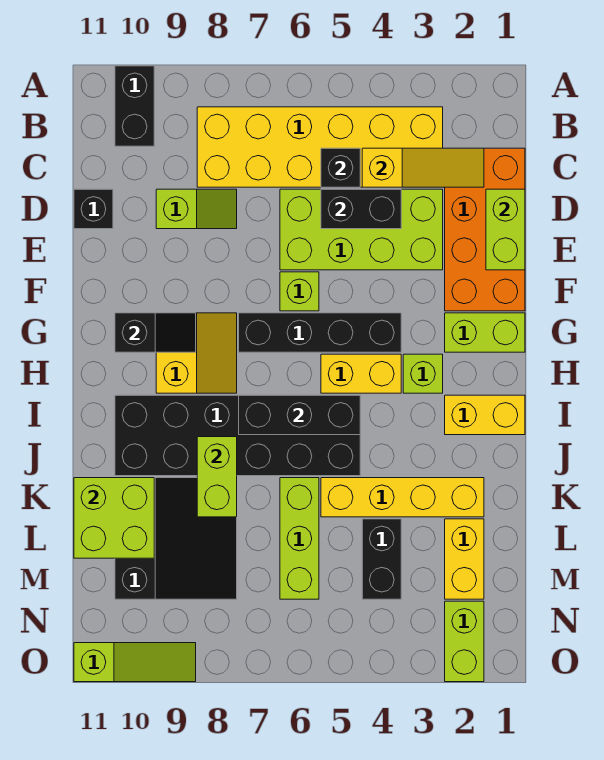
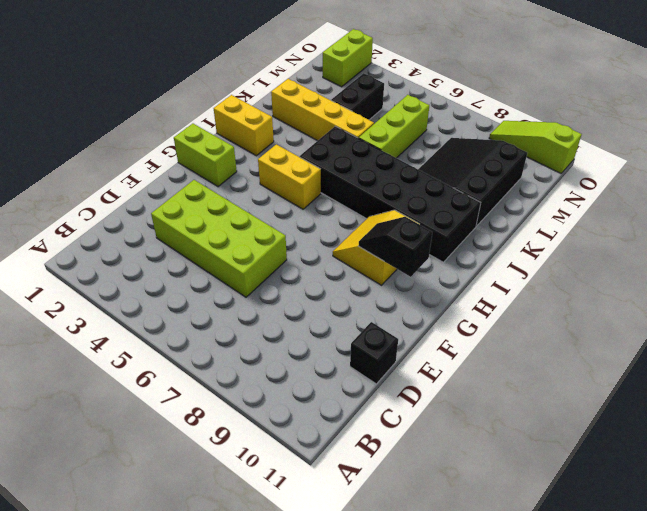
none -> black brick A10:B10 level 1
none -> yellow brick B3:C8 level 1
none -> orange brick C1:F2 level 1

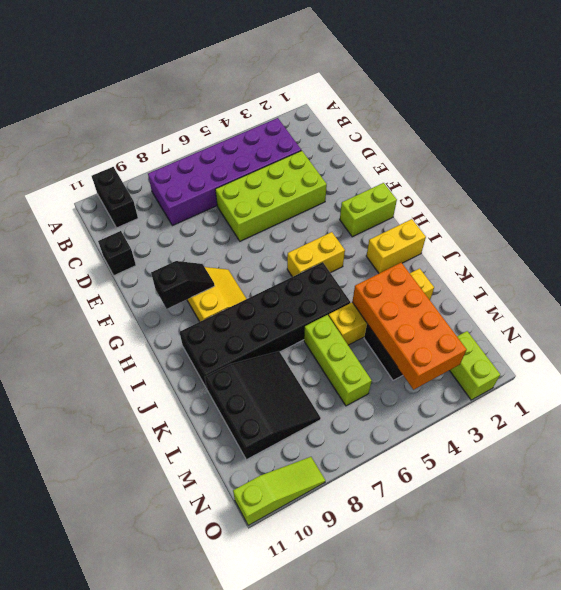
purple brick B3:C8 level 1 -> yellow brick B3:C8 level 1
orange brick K3:N4 level 2 -> orange brick C1:F2 level 1
none -> lime slope D8:D9 level 1 top 9
none -> lime brick F6 level 1
none -> black brick G4:G7 level 1

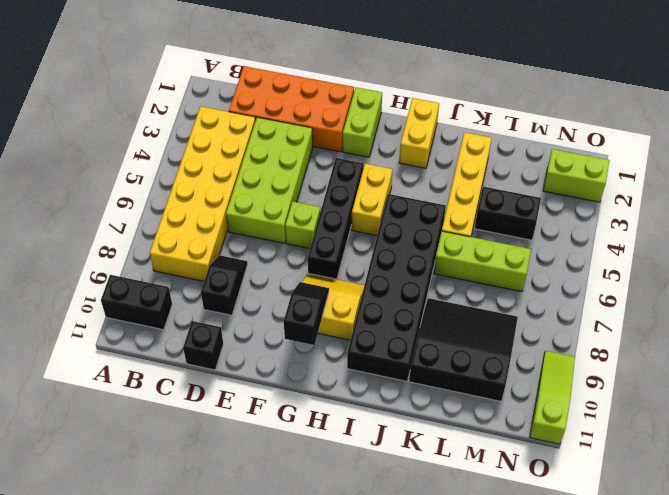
black slope D8:D9 level 1 top 9 -> lime slope D8:D9 level 1 top 9
none -> lime brick H3 level 1
none -> yellow brick L2:M2 level 1
none -> yellow slope C2:C4 level 2 top 4

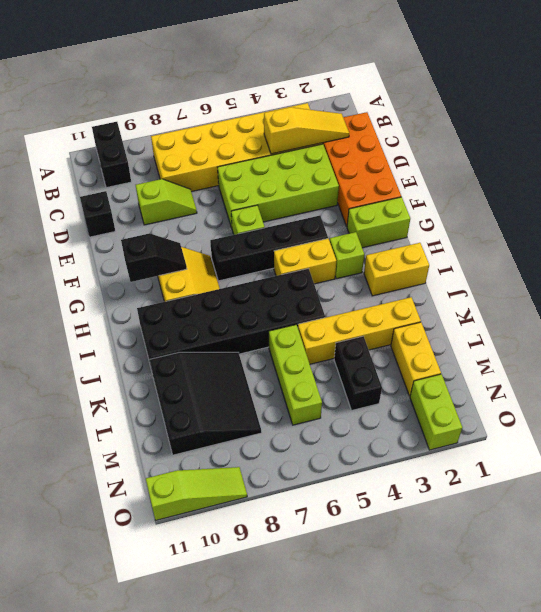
none -> black brick C5 level 2
none -> lime brick D1:E1 level 2
none -> black brick D4:D5 level 2

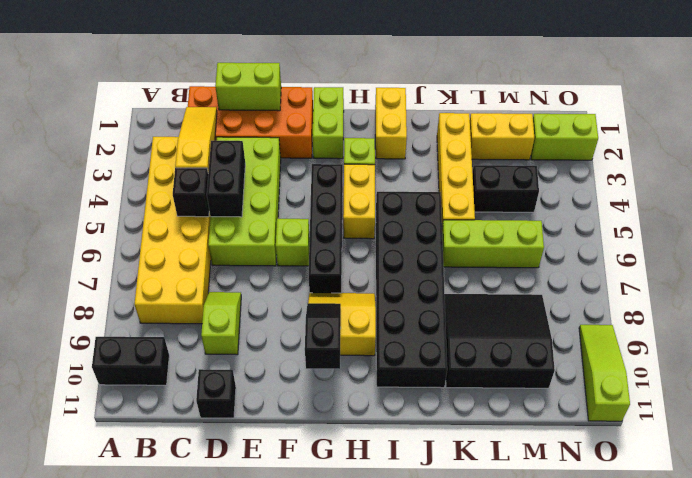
none -> black brick I5:I7 level 2
none -> lime brick J8:K8 level 2
none -> lime brick K10:L11 level 2

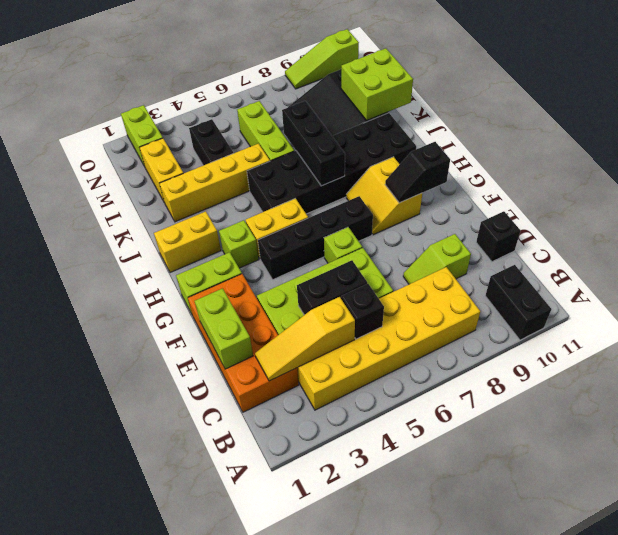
black brick I7:K7 level 2 -> black brick I5:I7 level 2
none -> lime brick J8:K8 level 2

